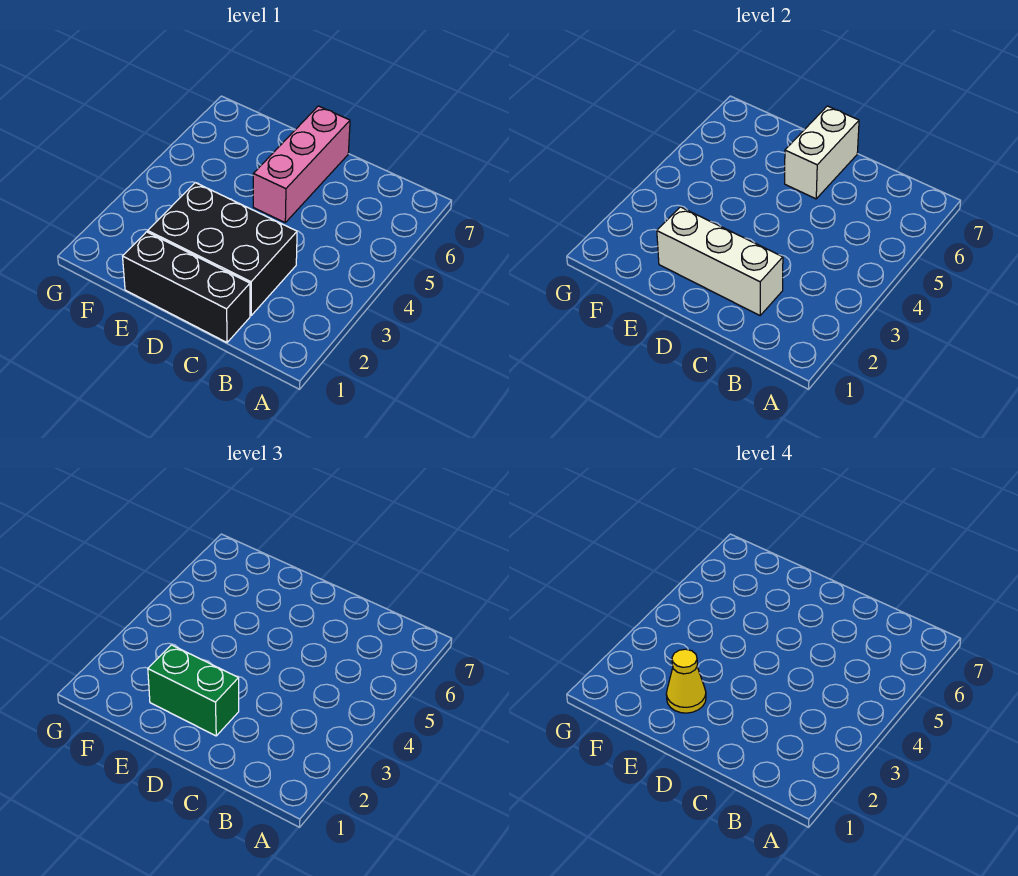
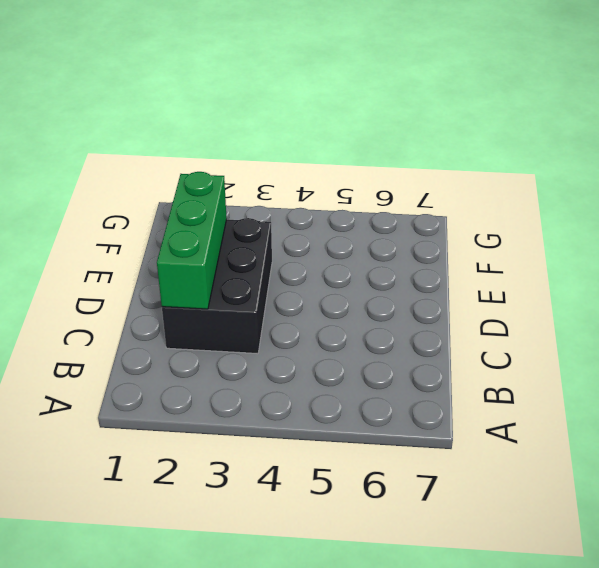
green brick C2:E2 level 2 -> white brick C2:E2 level 2
none -> black brick C1:E1 level 1
none -> pink brick D5:D7 level 1

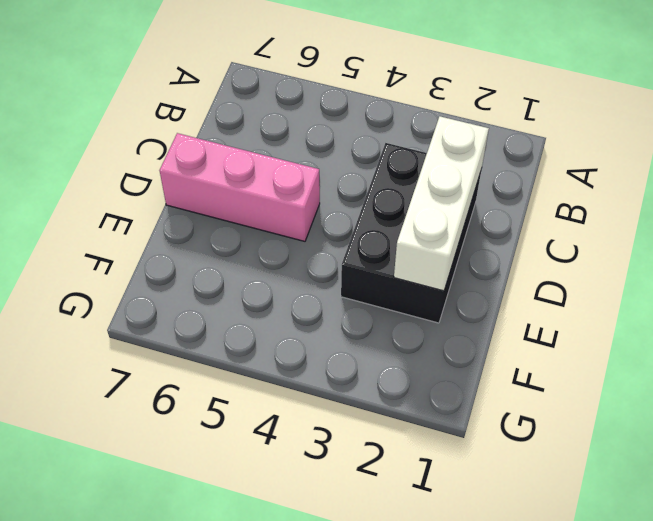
none -> black brick C1:E1 level 1
none -> white brick D6:D7 level 2

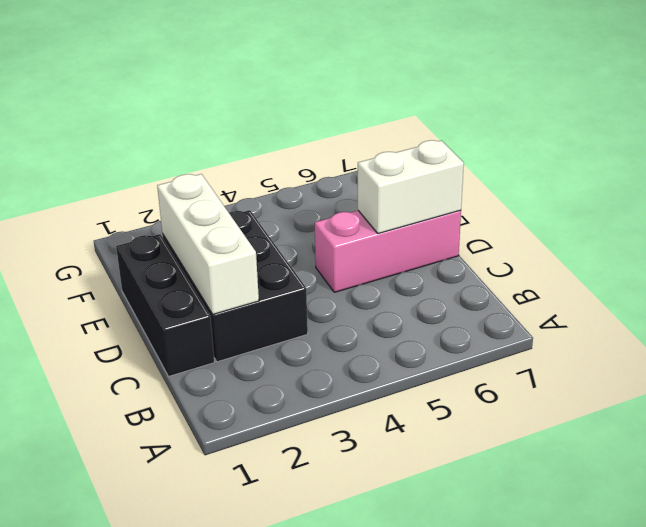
none -> green brick D2:E2 level 3
none -> yellow cone E2 level 4

